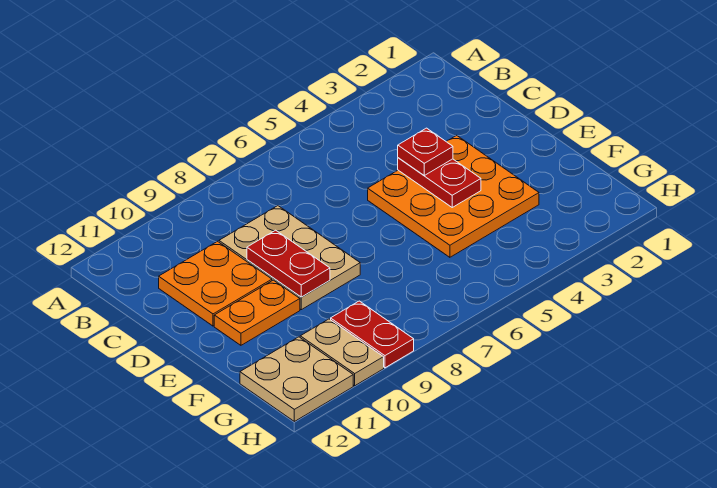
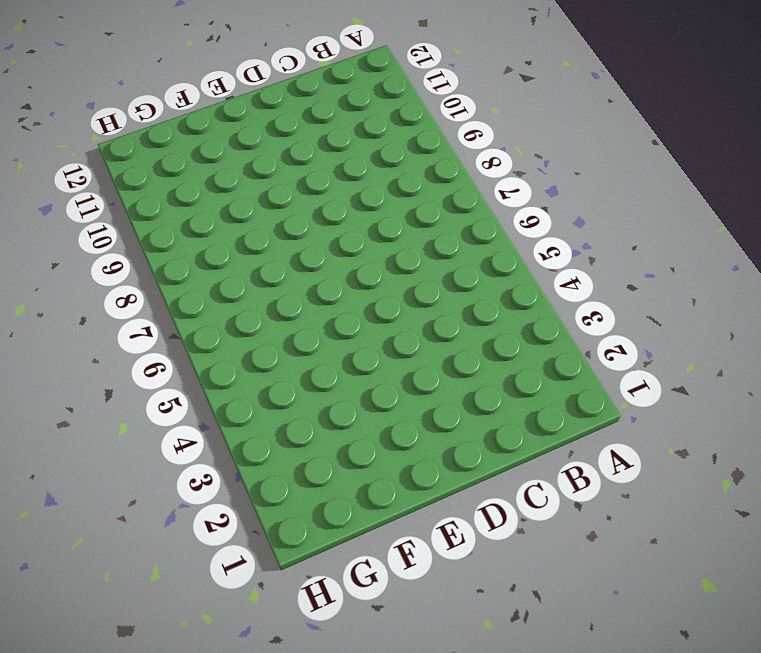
none -> tan plate C8:E9 level 1
none -> orange plate C10:D11 level 1

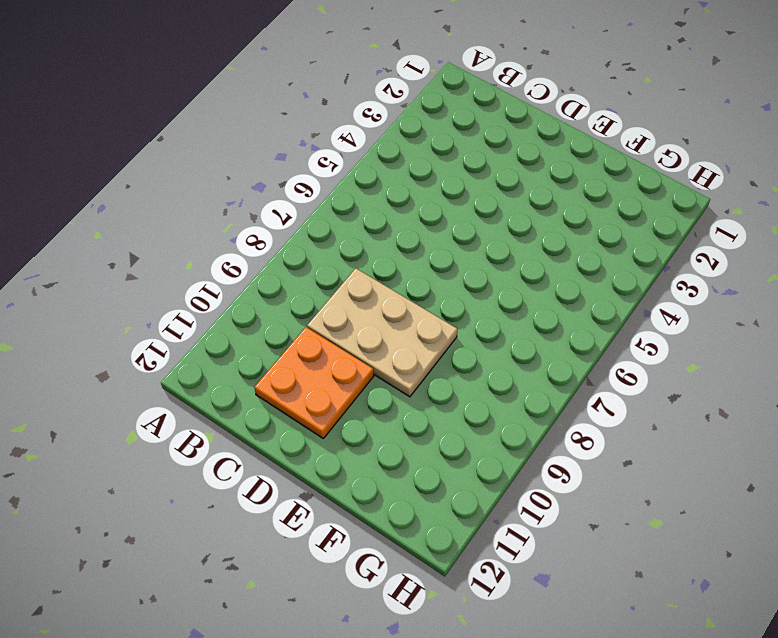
none -> orange plate D3:F5 level 1
none -> orange plate E10:E11 level 1

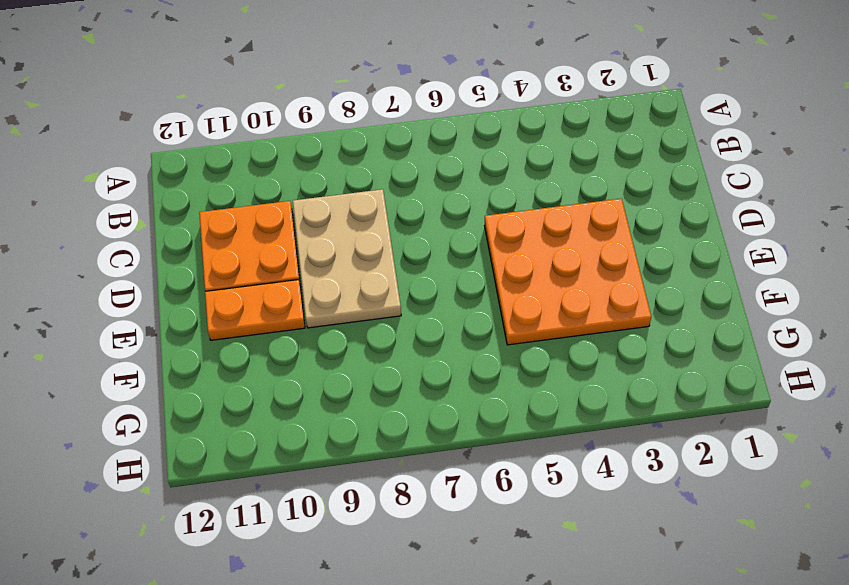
none -> red plate G9:H9 level 1
none -> tan plate G10:H10 level 1

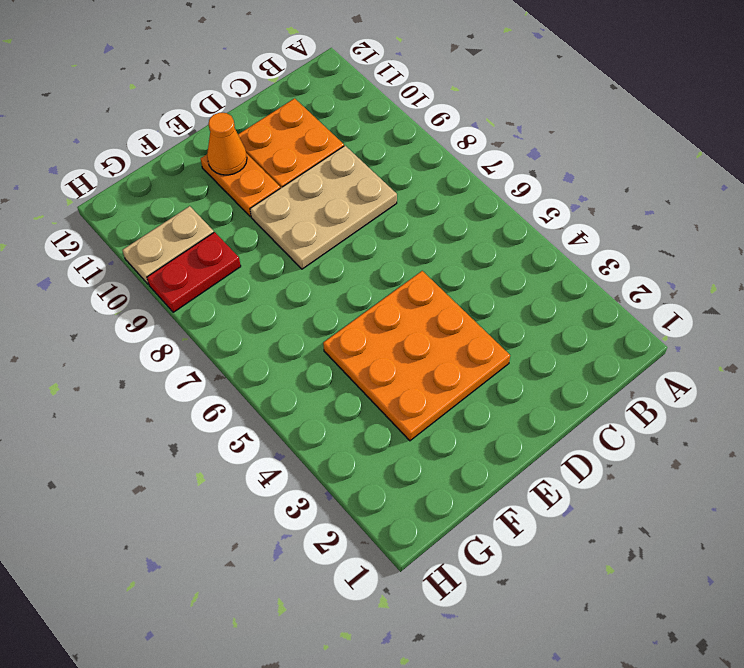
orange cone E11 level 2 -> none
none -> tan plate G11:H12 level 1
none -> red plate D4:E4 level 2

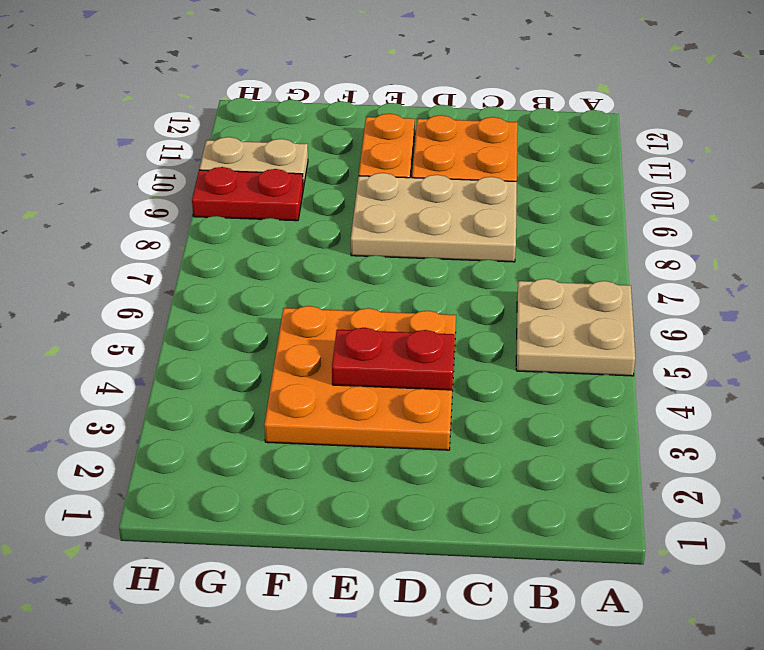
tan plate A5:B6 level 1 -> tan plate G11:H12 level 1
none -> red plate D9:E9 level 2
none -> red plate D4 level 3

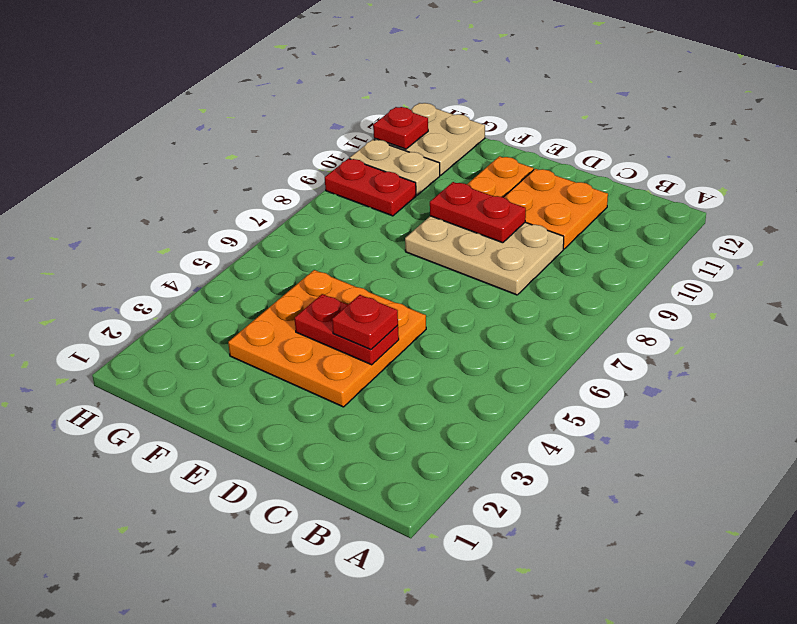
red plate H11 level 2 -> none

